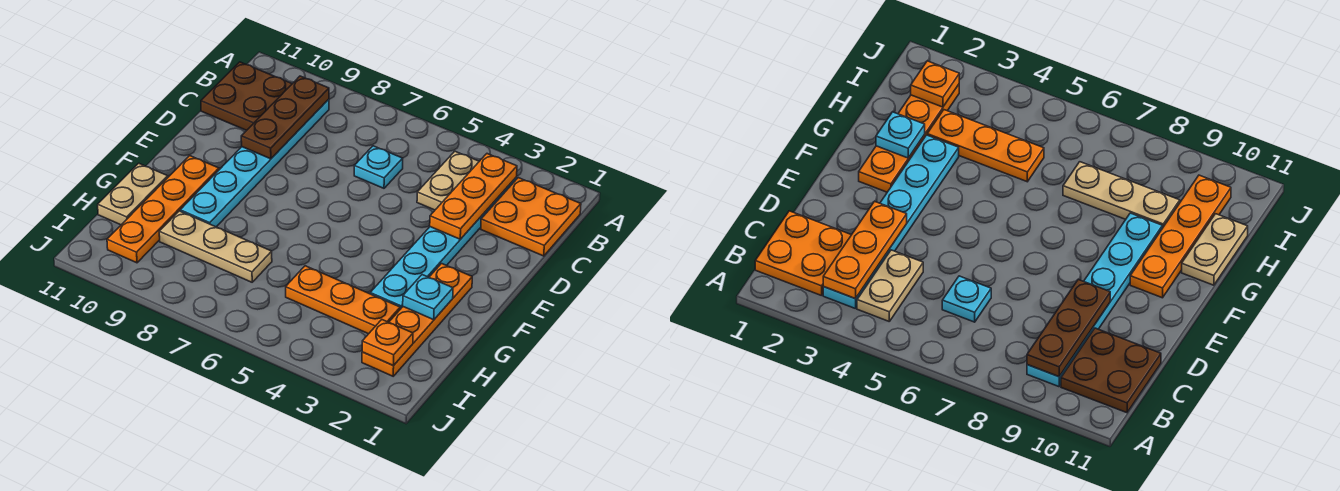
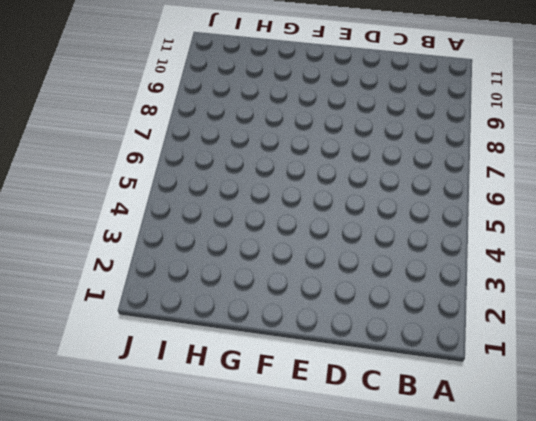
none -> orange plate B1:C2 level 1
none -> cyan plate B3:G3 level 1
none -> tan plate B4:C4 level 1

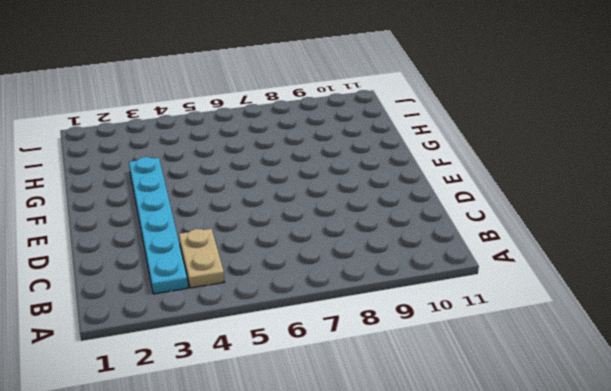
none -> orange plate B1:C2 level 1
none -> cyan plate B9:G9 level 1
none -> brown plate B10:C11 level 1

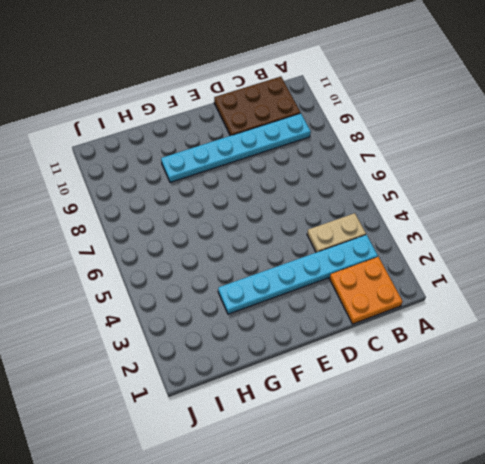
brown plate B10:D11 level 1 -> brown plate B10:C11 level 1
none -> cyan plate C6 level 1
none -> orange plate F2:I2 level 1
none -> orange plate F10:I10 level 1

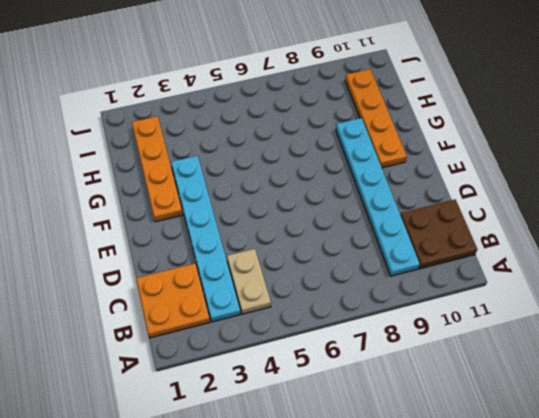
none -> cyan plate C6 level 1
none -> tan plate G11:H11 level 1
none -> orange plate H3:H5 level 1

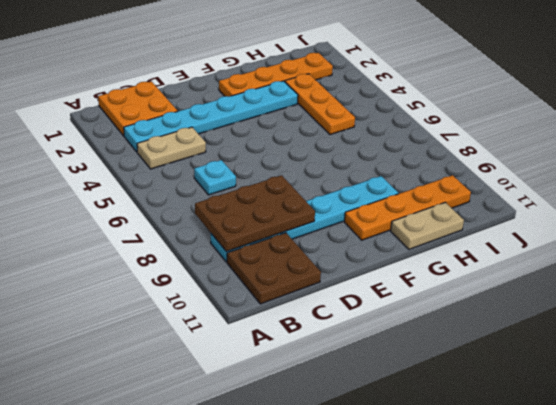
brown plate B8:D9 level 2 -> brown plate B9:D9 level 2
none -> tan plate H7:H9 level 1
none -> orange plate B3:D3 level 2
none -> cyan plate G2 level 2

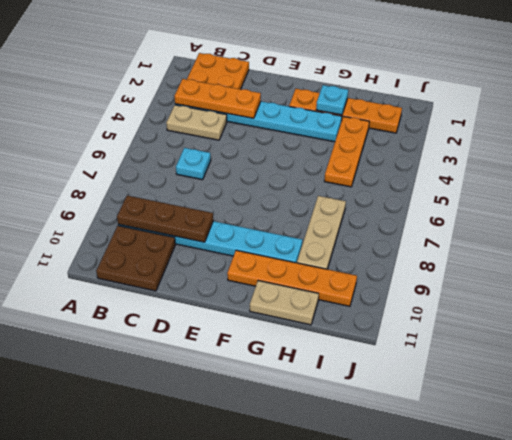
none -> orange plate I2 level 2

